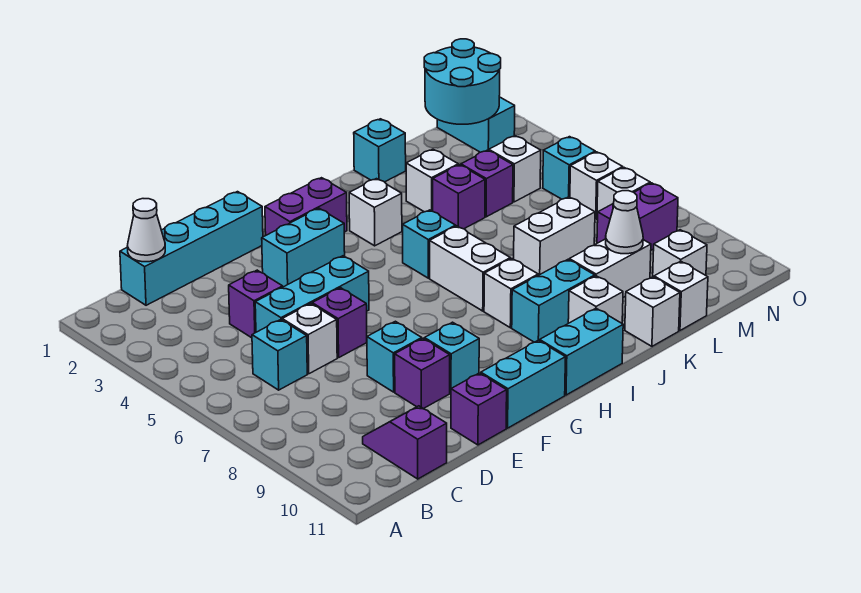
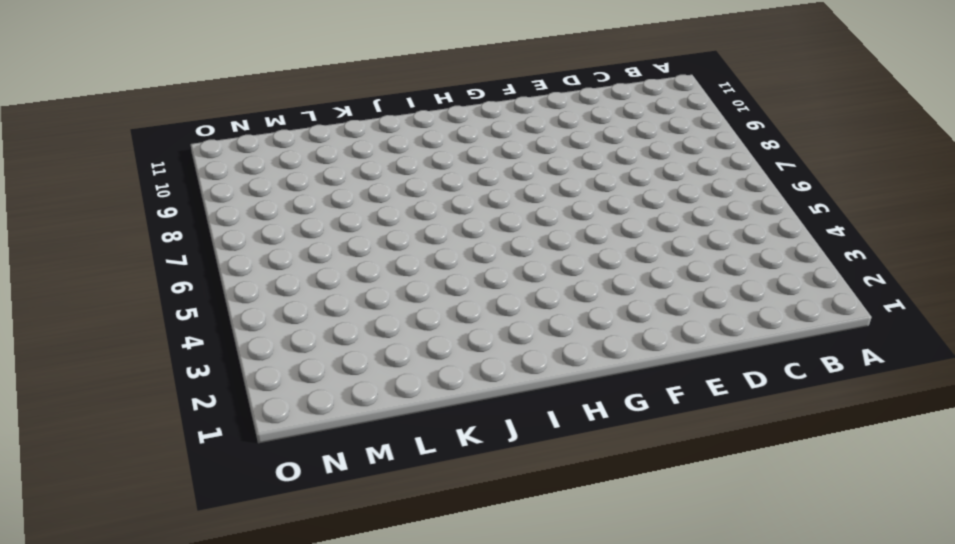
none -> cyan brick C1:F1 level 1
none -> cyan brick C6 level 1
none -> purple slope C10:C11 level 1 top 11
none -> purple brick D4 level 1

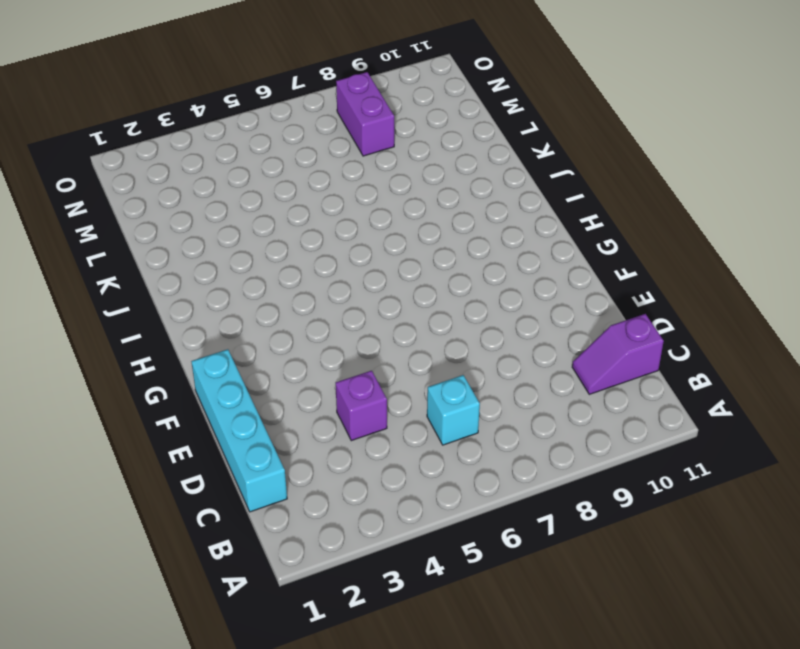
none -> cyan brick D5:F5 level 1
none -> white brick D6 level 1
none -> purple brick E6 level 1
none -> cyan brick E8 level 1

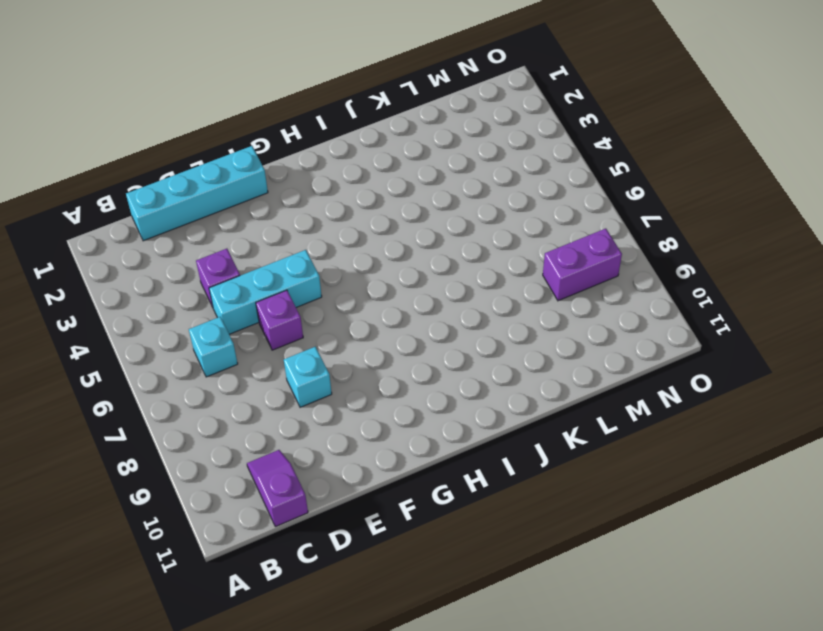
none -> white brick D6 level 1
none -> purple brick E9 level 1
none -> purple brick E11 level 1
none -> cyan brick F3:G3 level 1

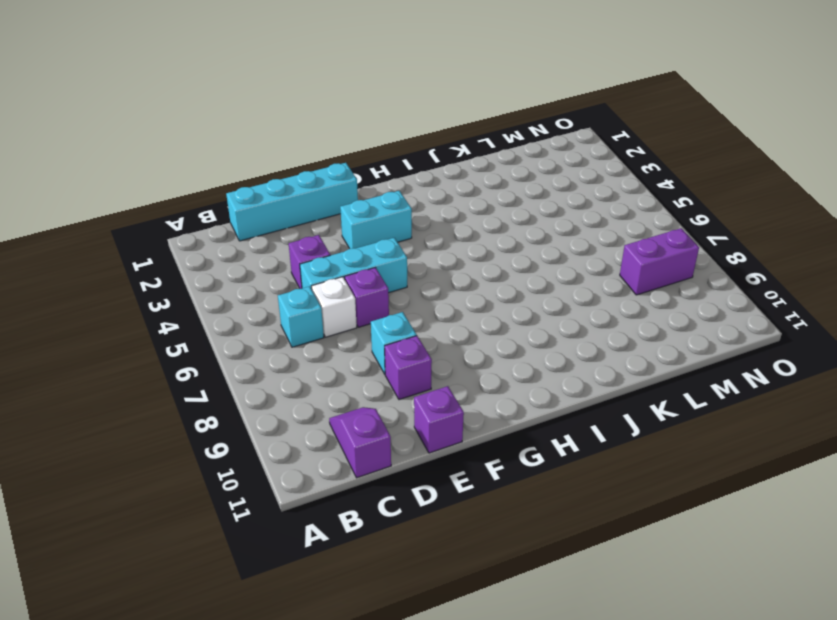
none -> cyan brick F9 level 1
none -> cyan brick F11:G11 level 1
none -> purple brick G2:H2 level 1
none -> cyan brick H11:I11 level 1

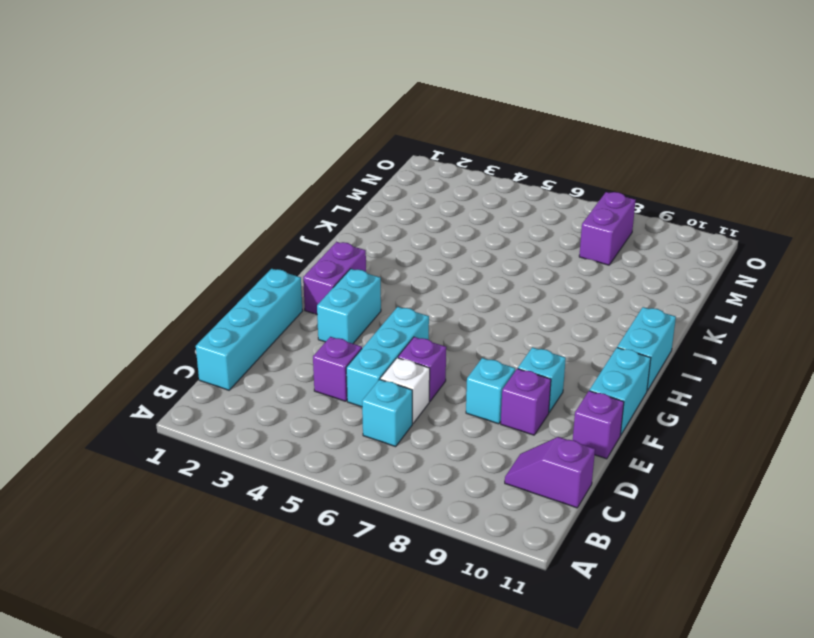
none -> white brick I3 level 1
none -> cyan brick I5 level 1
none -> white brick I6:I7 level 1
none -> white brick I8 level 1

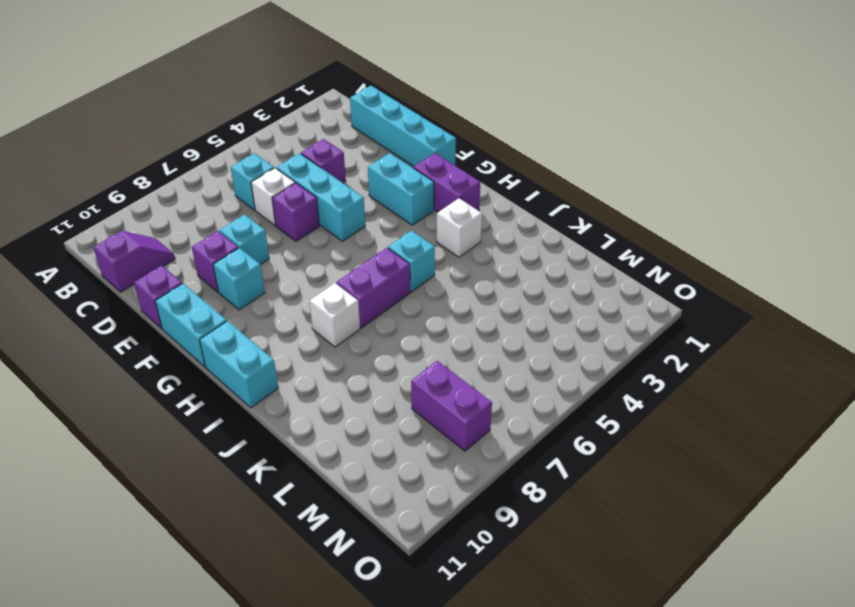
purple brick I6:I7 level 1 -> white brick I6:I7 level 1
none -> cyan brick I9:J9 level 1
none -> white brick J10 level 1
none -> cyan brick K1 level 1
none -> white brick K3 level 1

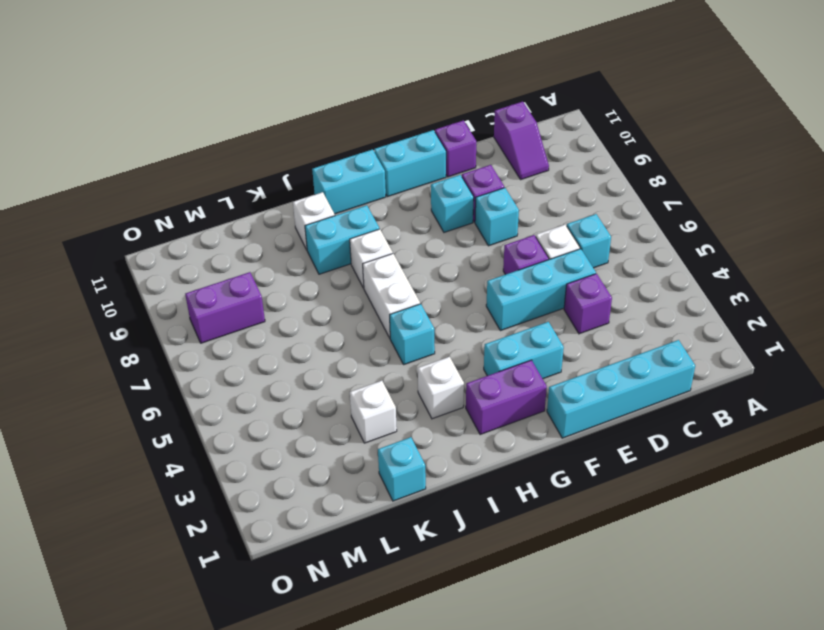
none -> purple brick K4 level 1
none -> white brick K7:L7 level 1
none -> white brick K9:L9 level 1
none -> white brick K11 level 1

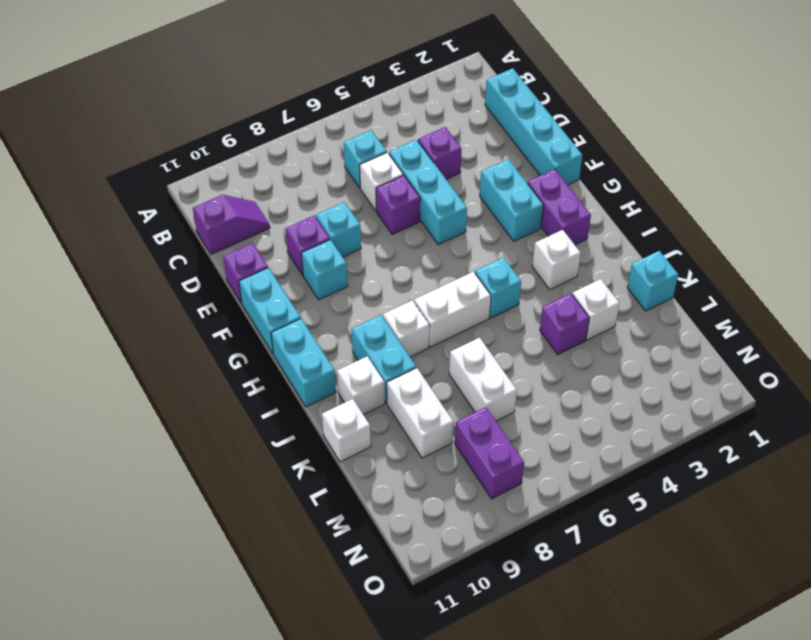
none -> purple brick L4 level 1
none -> white brick L11 level 1
none -> white brick M4 level 1
none -> white brick M10 level 1

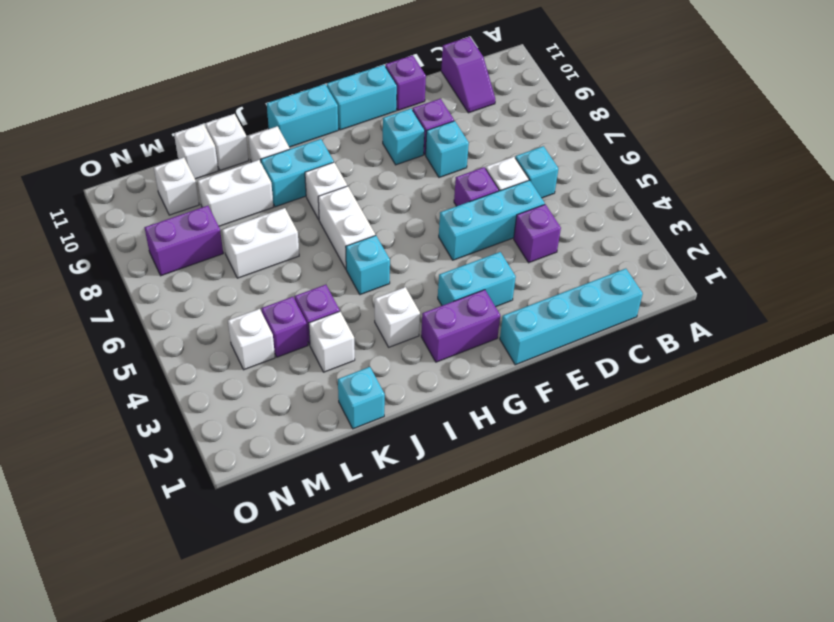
none -> cyan brick N1:N2 level 1
none -> cyan brick N5 level 1
none -> white brick N6 level 1
none -> white brick N7 level 1

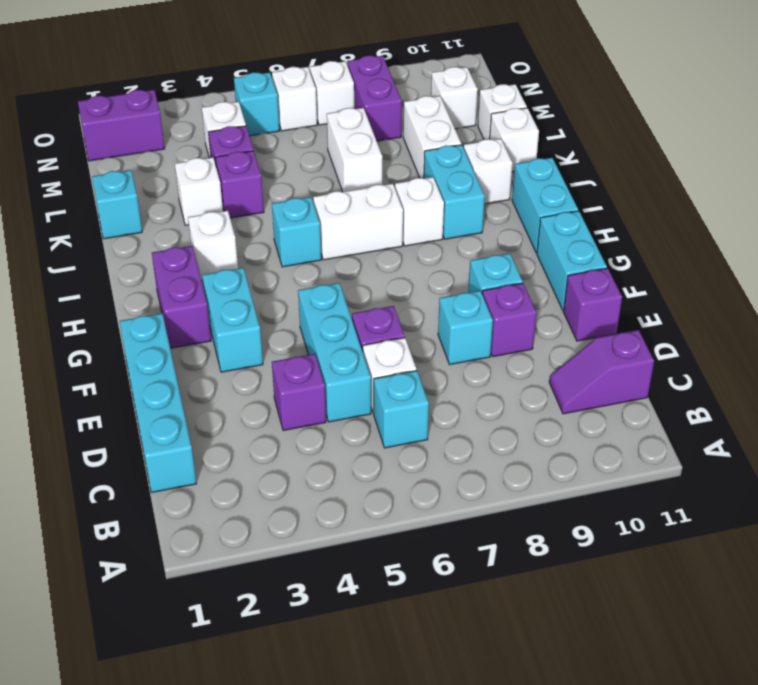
purple brick N1:N2 level 1 -> cyan brick N1:N2 level 1
none -> white cone C1 level 2
none -> white cone L9 level 2
none -> cyan round brick M1:N2 level 2

